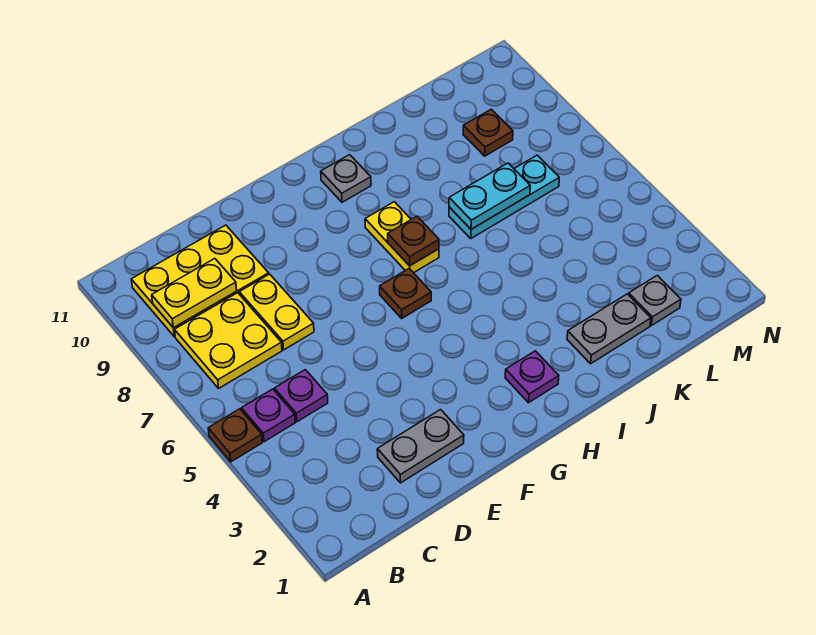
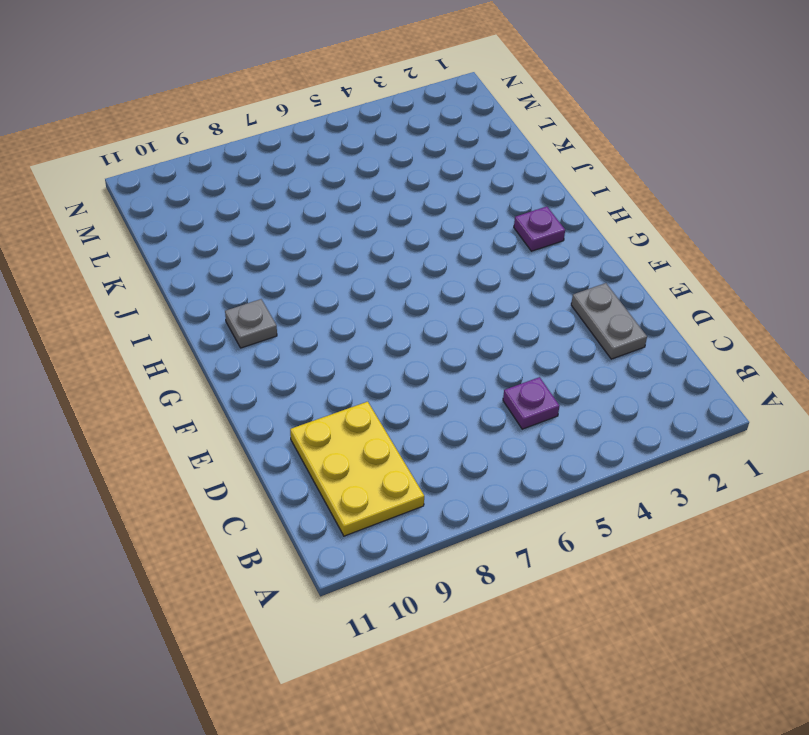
none -> brown plate A5 level 1
none -> purple plate B5 level 1
none -> yellow plate B7:C8 level 1

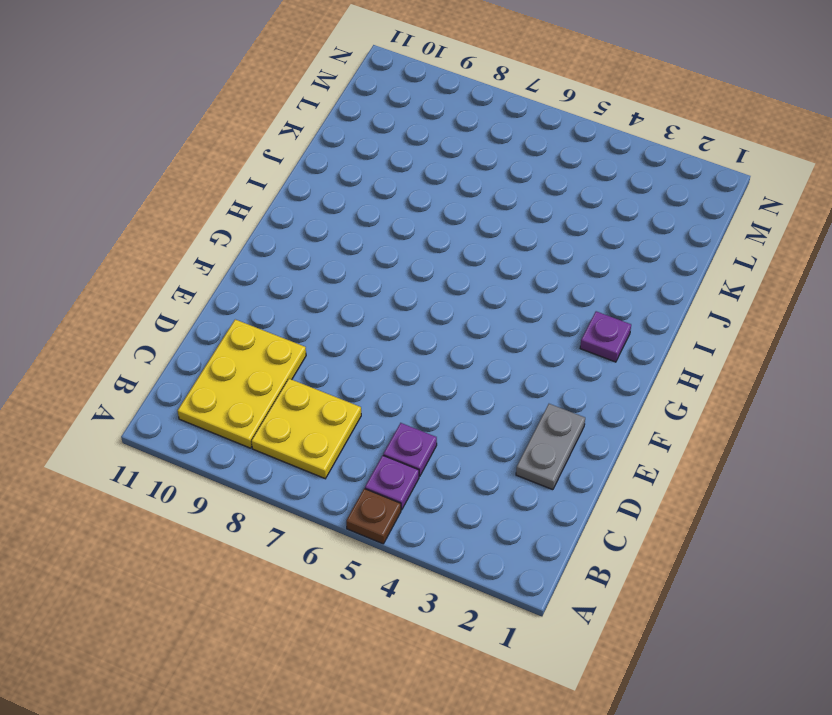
none -> yellow plate D7:D8 level 1
none -> brown plate G6 level 1
none -> yellow plate H7:H8 level 1

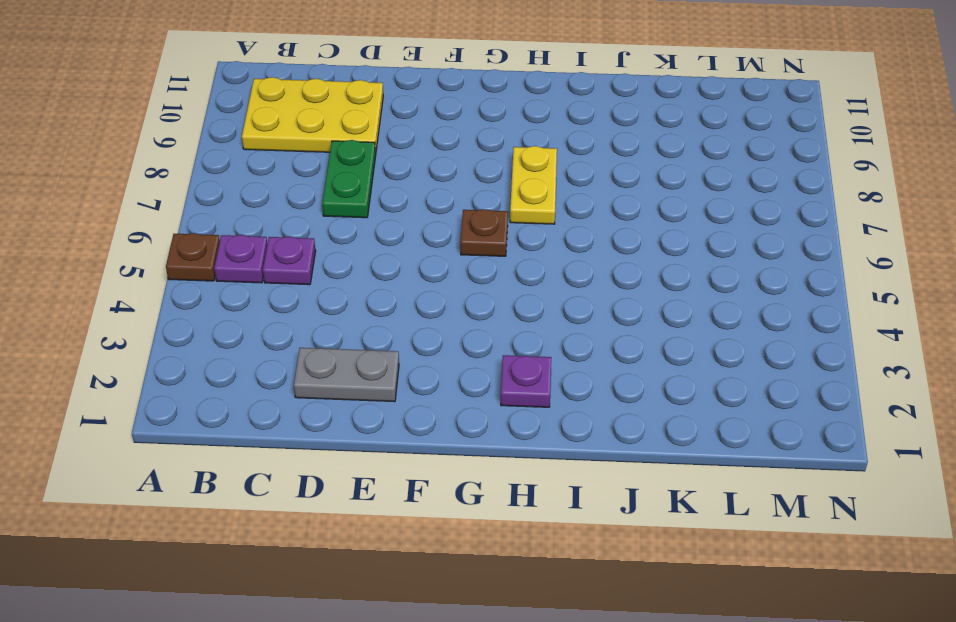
green plate D7:D8 level 1 -> yellow plate D7:D8 level 1
none -> yellow plate B7:C8 level 1
none -> grey plate H10 level 1
none -> grey plate J2:K2 level 1

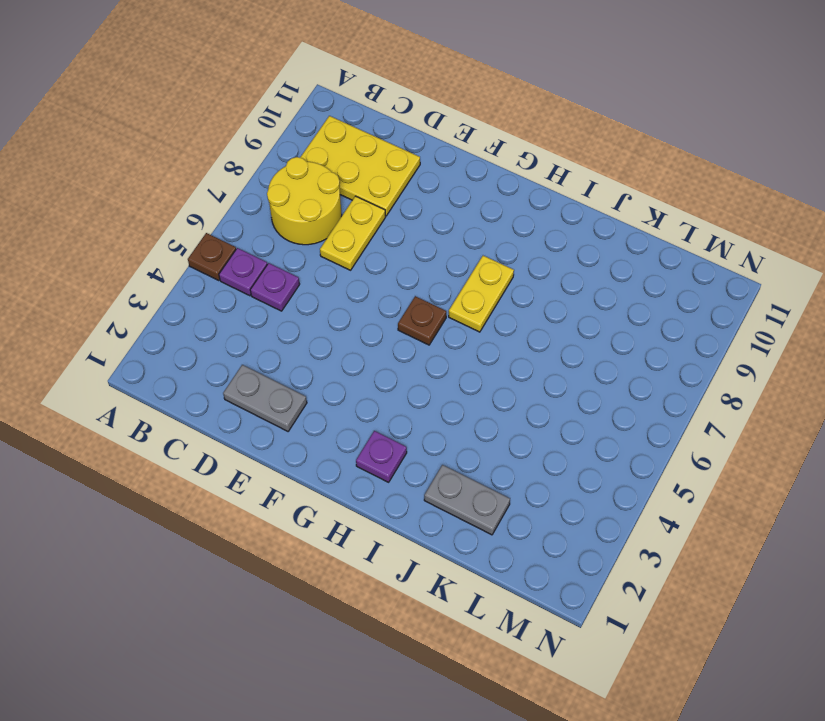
yellow round brick B7:C8 level 1 -> yellow plate B7:C8 level 1
none -> grey plate H10 level 1
none -> cyan plate J7:L7 level 1
none -> grey plate L2 level 1

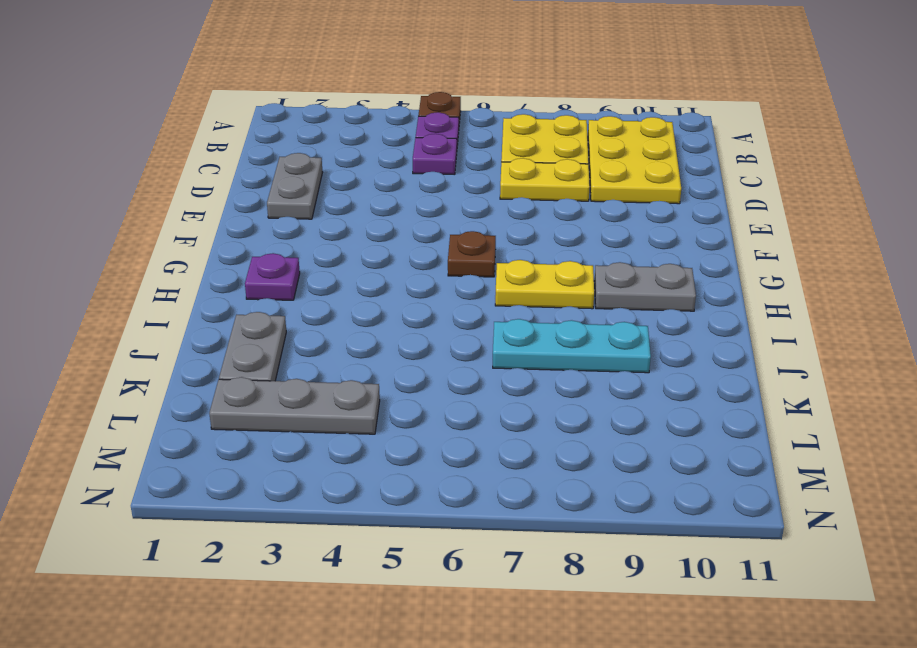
grey plate H9:H10 level 1 -> grey plate H10 level 1
cyan plate J7:J9 level 1 -> cyan plate J7:L7 level 1
grey plate L2:L4 level 1 -> grey plate L2 level 1
none -> brown plate L9 level 1
none -> yellow plate B9:C9 level 2
none -> brown plate H7 level 2

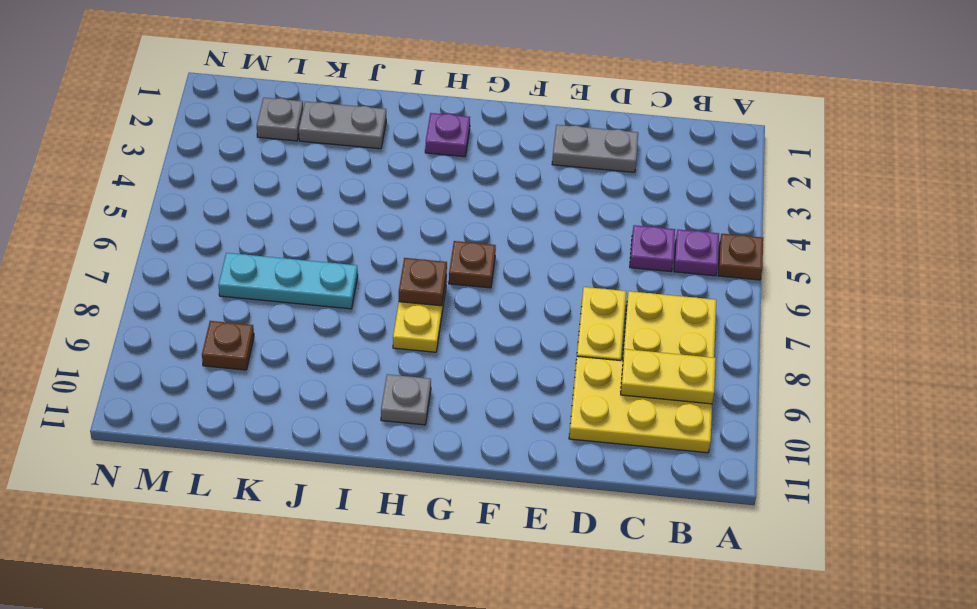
none -> cyan plate J7:K7 level 2

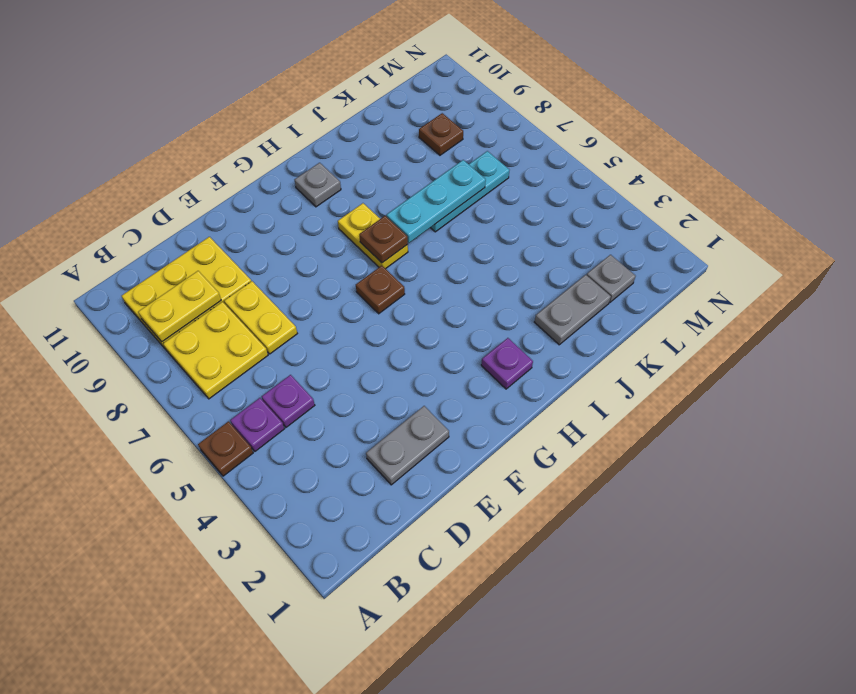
cyan plate I7:K7 level 2 -> cyan plate J7:K7 level 2

